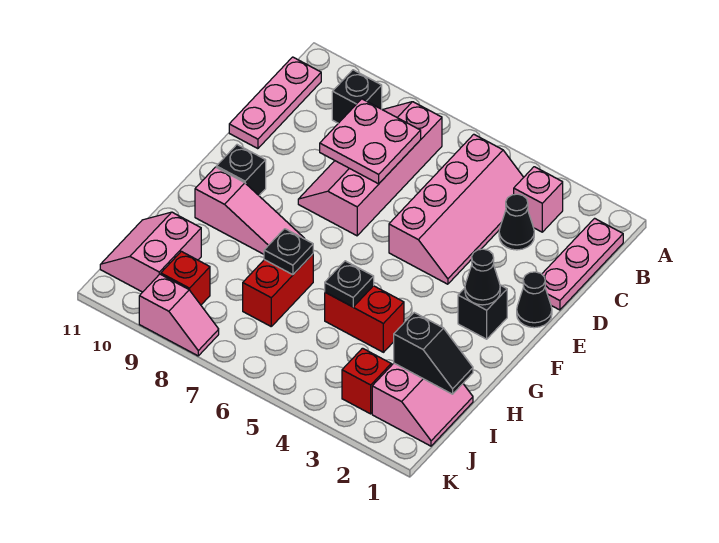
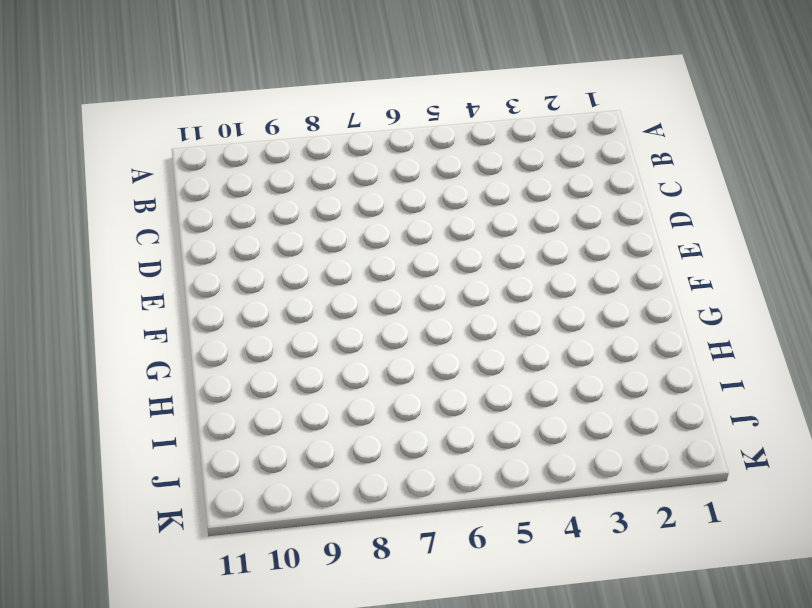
none -> pink plate B1:D1 level 1
none -> pink brick B3 level 1
none -> pink slope B4:E5 level 1 top 5

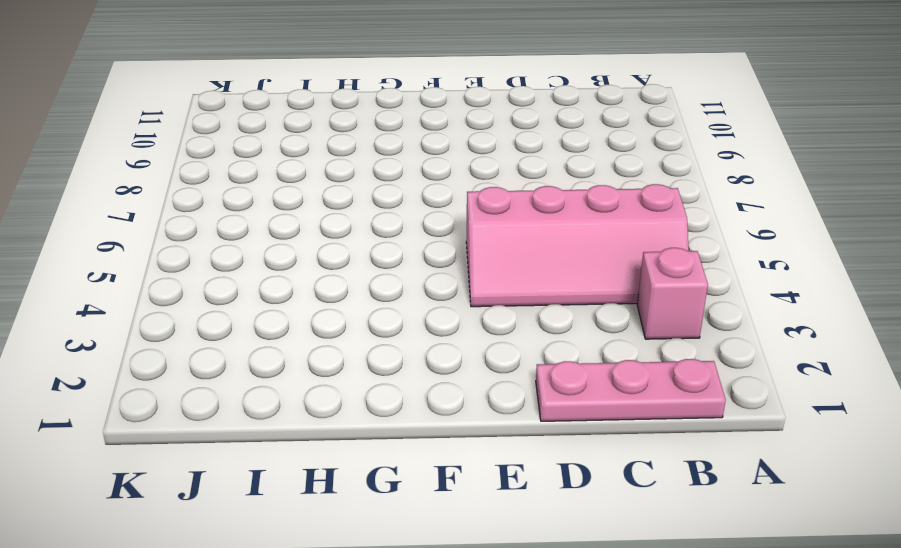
none -> pink slope B7:E8 level 1 top 7
none -> black brick B9 level 1
none -> pink plate B11:D11 level 1

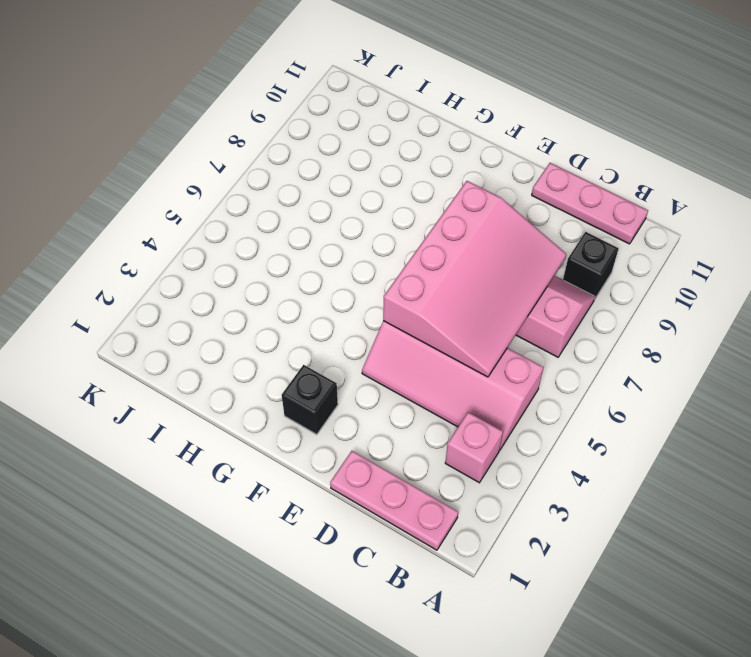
pink slope C5:E8 level 2 top E -> pink plate C7:D8 level 2
none -> black cone C3 level 1
none -> black cone E1 level 1
none -> black brick F10 level 1

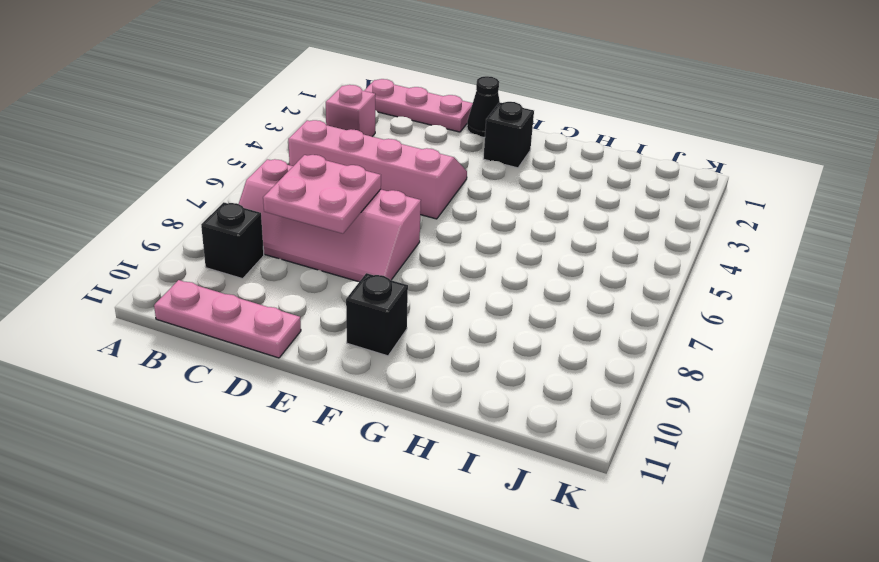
none -> black cone C3 level 1
none -> pink slope G8:G10 level 1 top 10
none -> red brick H4:H5 level 1

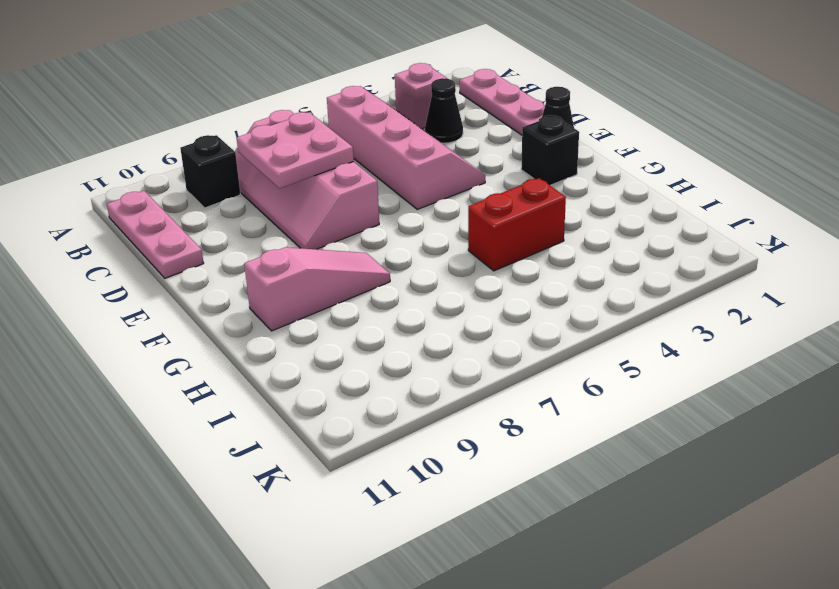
none -> black brick F10 level 1
none -> red brick H7:I7 level 1
none -> pink slope I1:J2 level 1 top 2

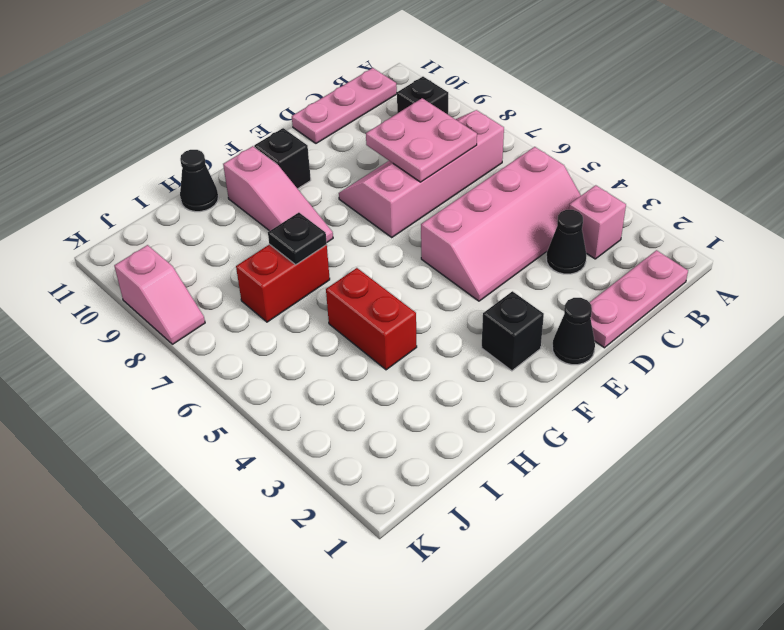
black cone H11 level 1 -> black cone F2 level 2
none -> pink slope I1:J2 level 1 top 2
none -> pink slope I10:J11 level 1 top 10
none -> red brick J3 level 1

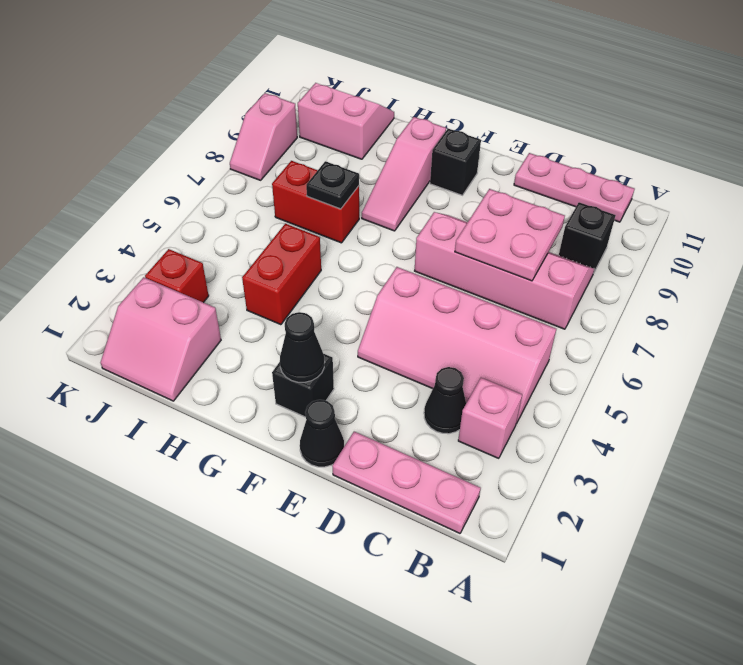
none -> red brick J9 level 1
none -> black plate H5 level 2
none -> black slope I1:I2 level 2 top 2

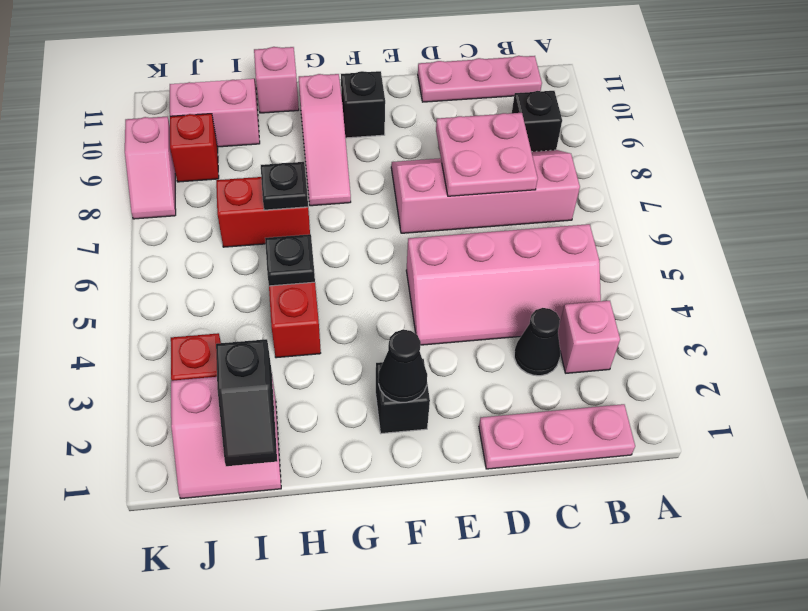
pink brick H11 level 1 -> none
none -> black cone E1 level 1

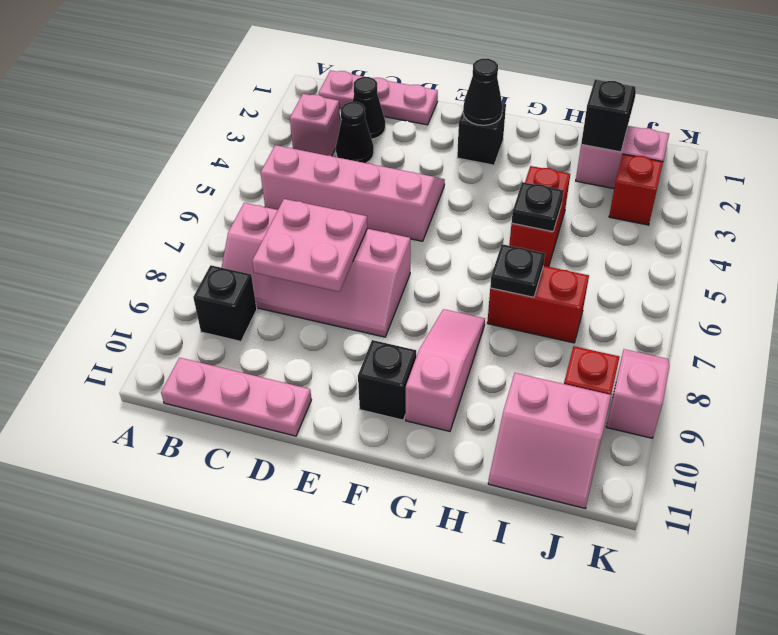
black cone C2 level 1 -> black cone E1 level 1

